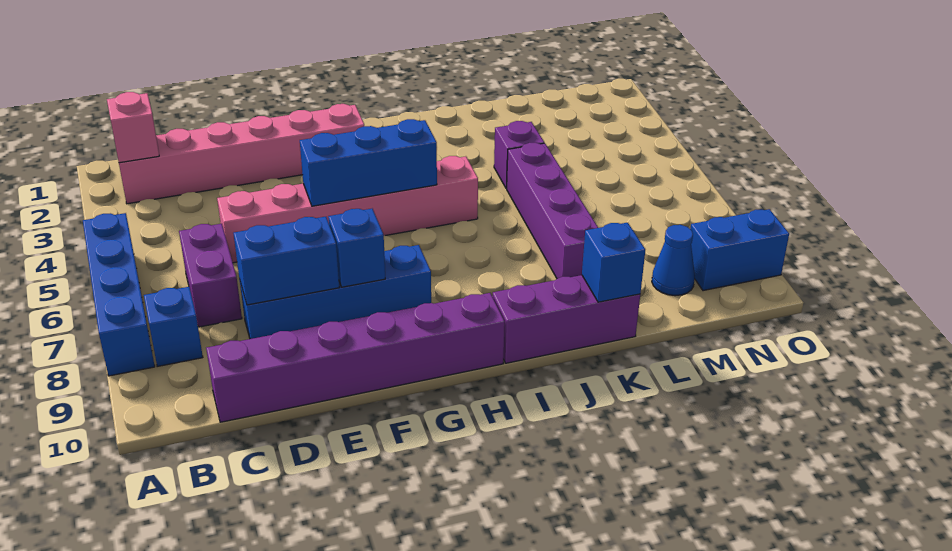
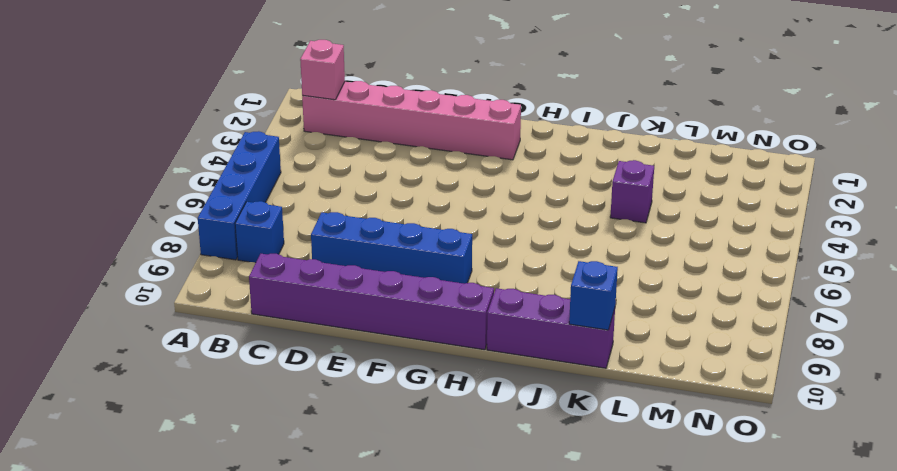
none -> purple brick C6:C7 level 1
none -> pink brick D5:I5 level 1
none -> purple brick K5:K8 level 1

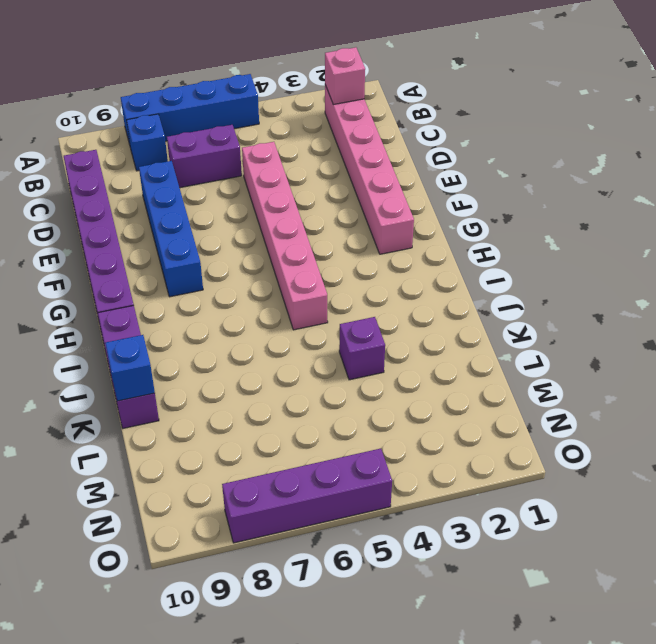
purple brick O5:O8 level 1 -> purple brick K5:K8 level 1
none -> blue cone M9 level 1
none -> blue brick N9:O9 level 1
none -> blue brick D8:E8 level 2

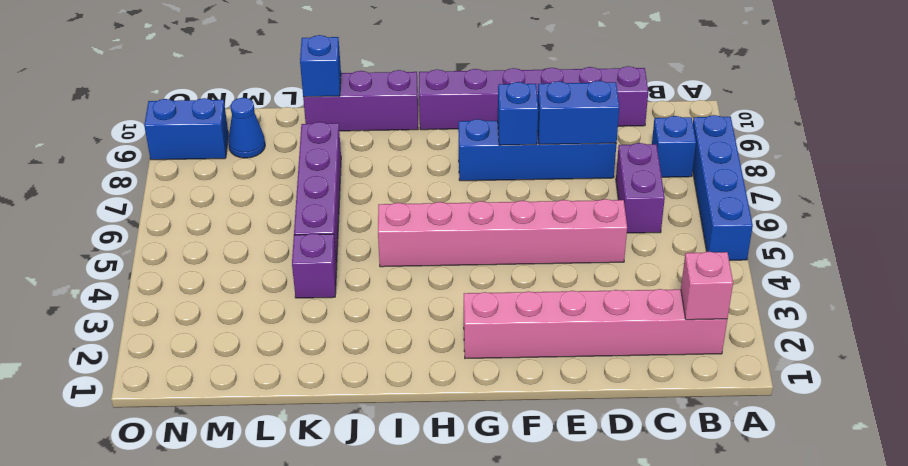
none -> blue brick F5:H5 level 2

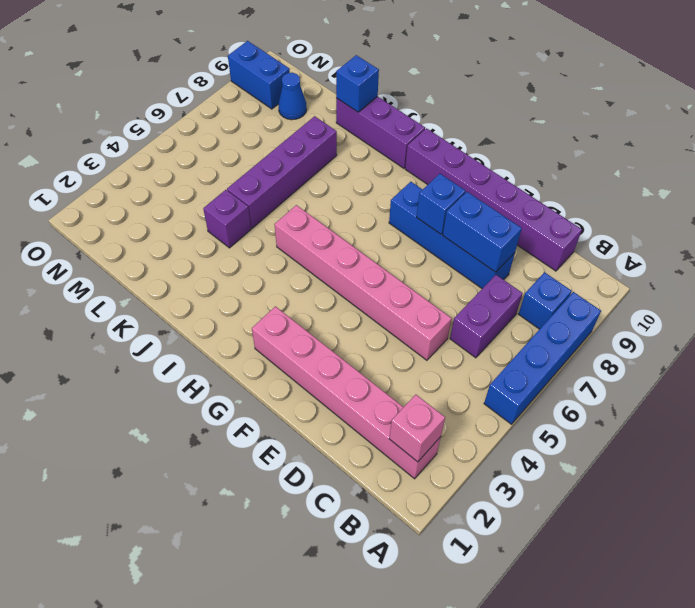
none -> blue brick F5:H5 level 2

